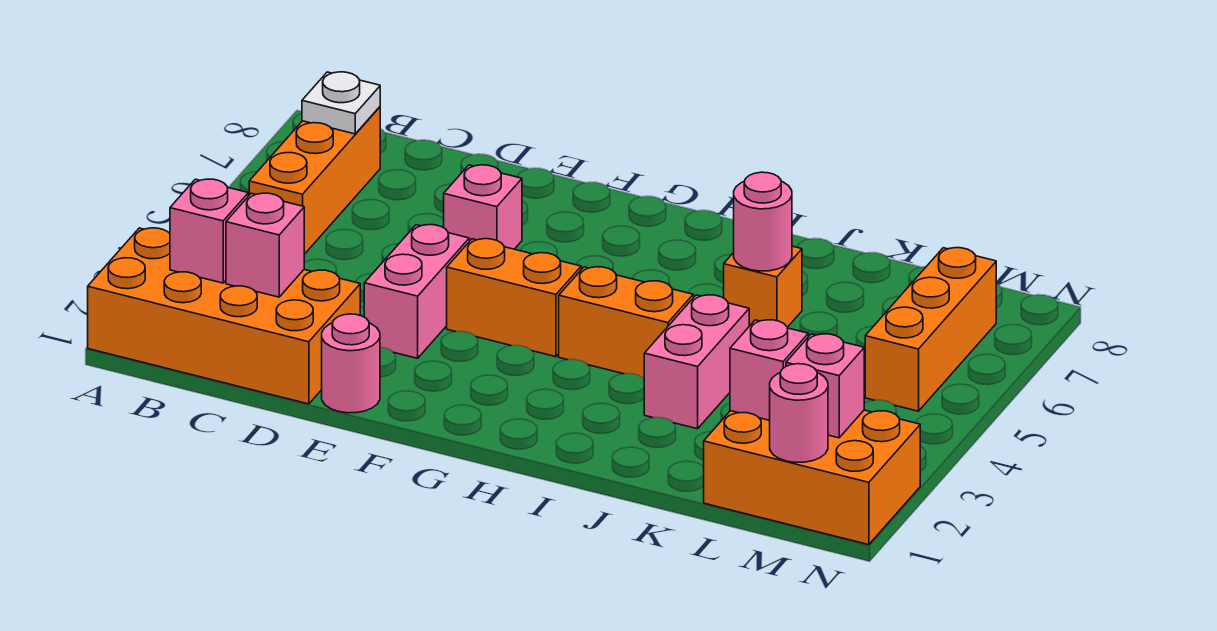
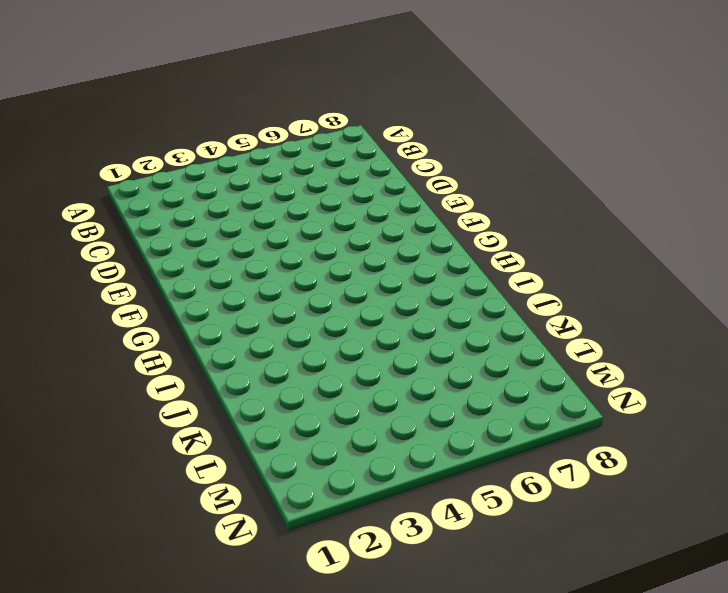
none -> orange brick A1:D2 level 1
none -> orange brick B5:B7 level 1
none -> pink round brick E1 level 1

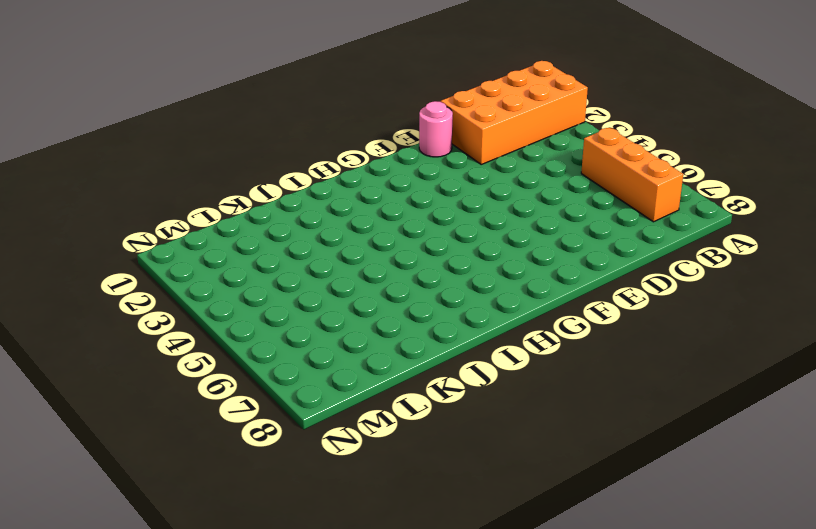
none -> pink brick E3:E4 level 1
none -> pink brick E6 level 1
none -> orange brick F4:G4 level 1

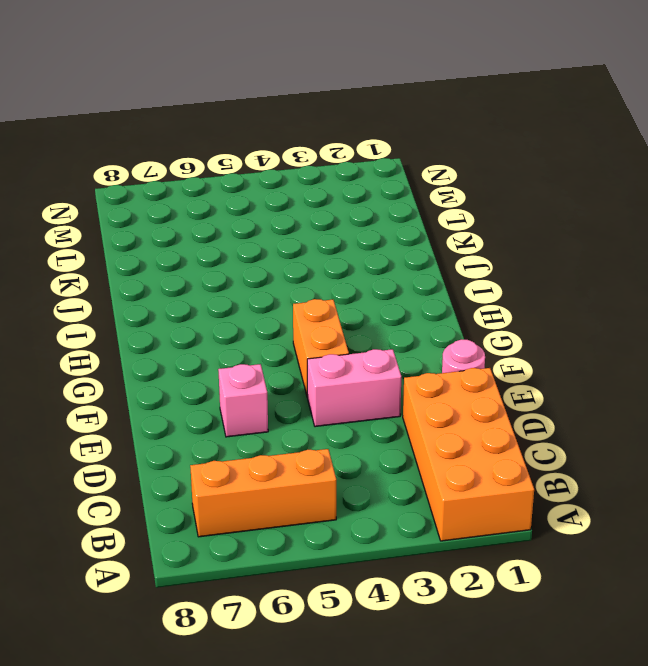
none -> orange brick H4:I4 level 1
none -> pink brick J3:J4 level 1
none -> orange brick J6 level 1

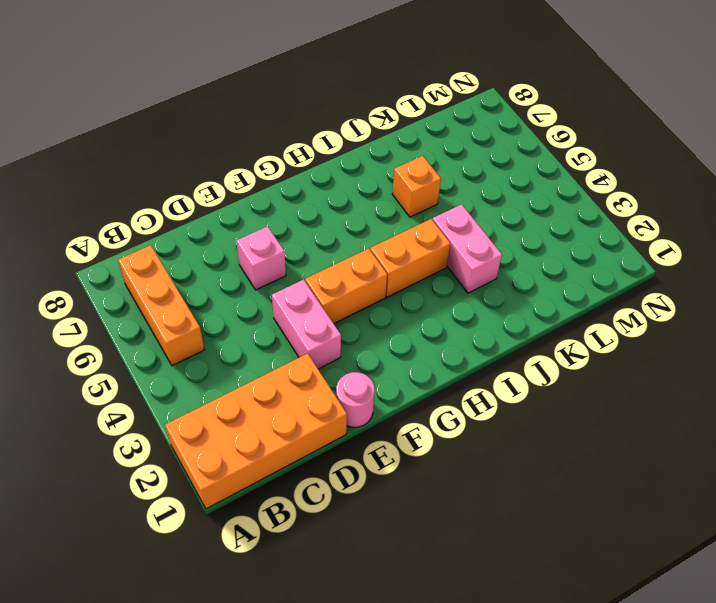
none -> orange brick L1:N2 level 1
none -> orange brick M5:M7 level 1
none -> pink brick B2 level 2

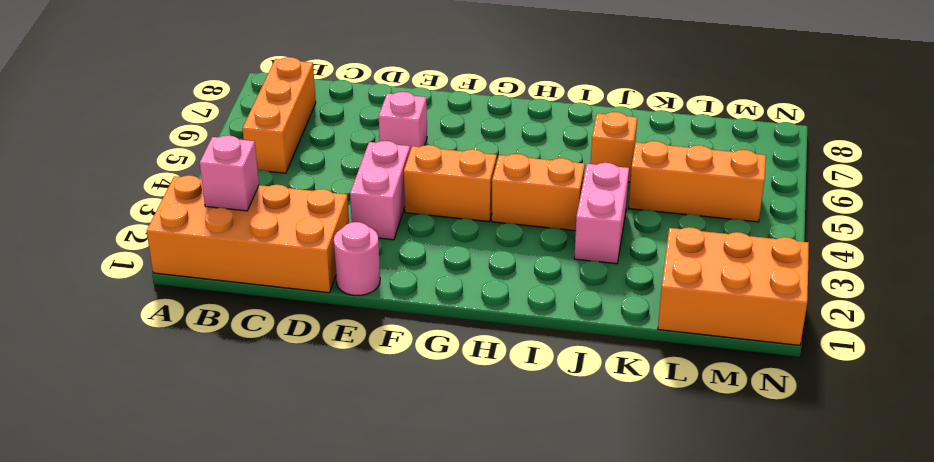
orange brick K5:M5 level 1 -> orange brick M5:M7 level 1
none -> white plate B7 level 2
none -> pink brick C2 level 2
none -> pink round brick J6 level 2

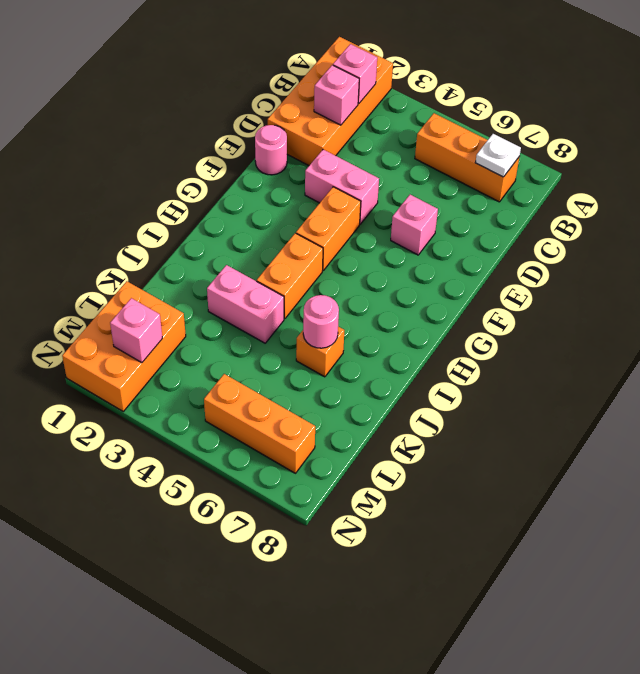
none -> pink brick L2 level 2
none -> pink round brick M1 level 2

